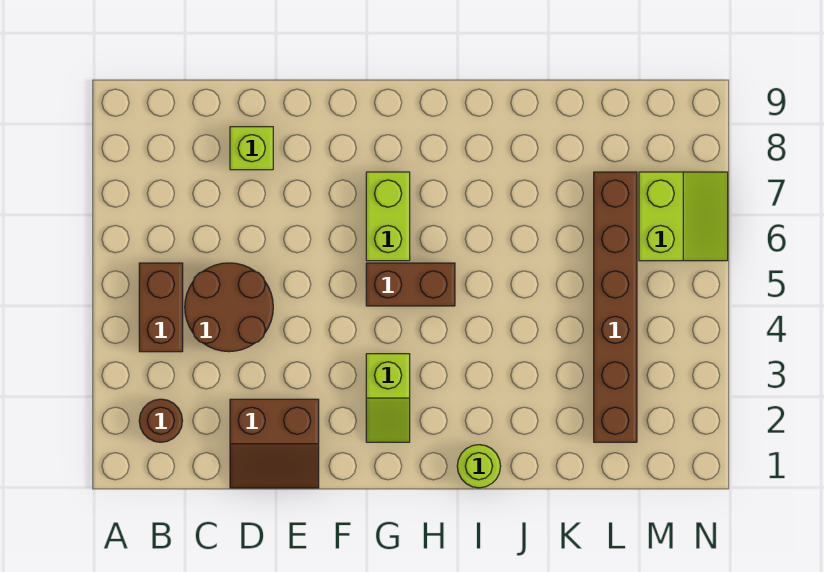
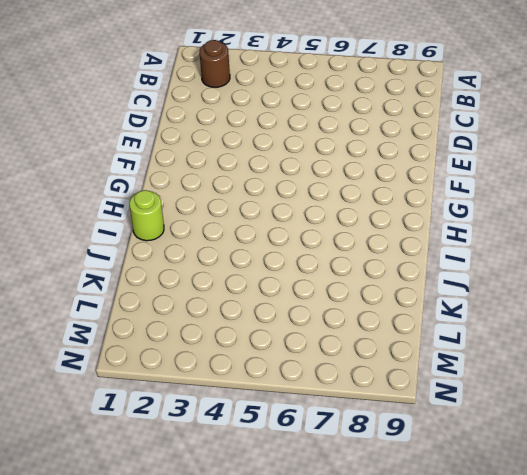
none -> brown brick B4:B5 level 1
none -> brown round brick C4:D5 level 1

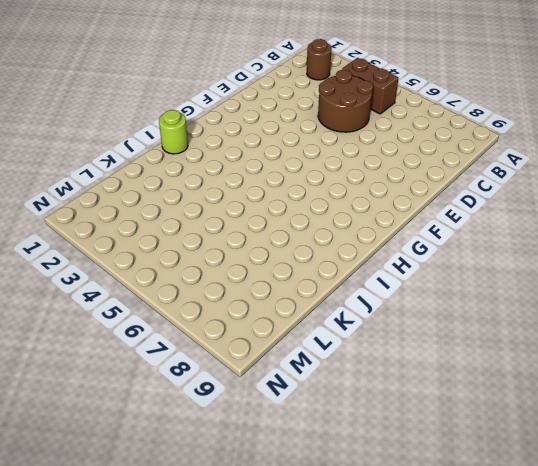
none -> brown slope D1:E2 level 1 top 2
none -> lime brick D8 level 1

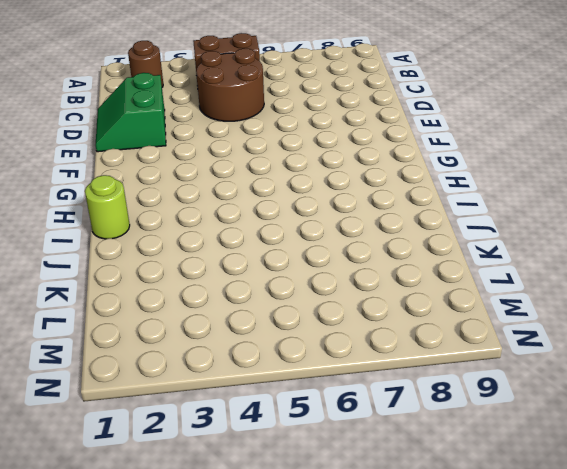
green slope D1:E2 level 1 top 2 -> brown slope D1:E2 level 1 top 2
none -> lime brick D8 level 1
none -> lime slope G2:G3 level 1 top 3

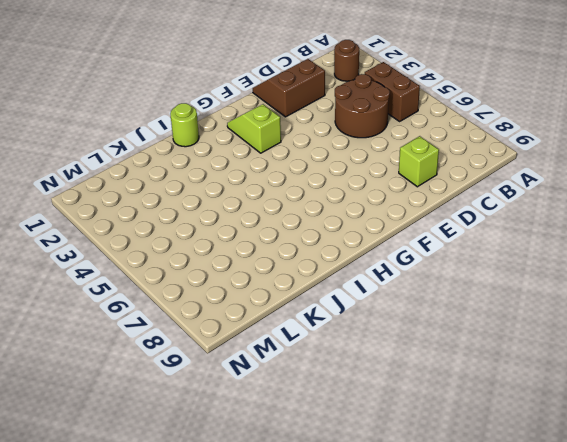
none -> brown brick G5:H5 level 1
none -> lime brick G6:G7 level 1

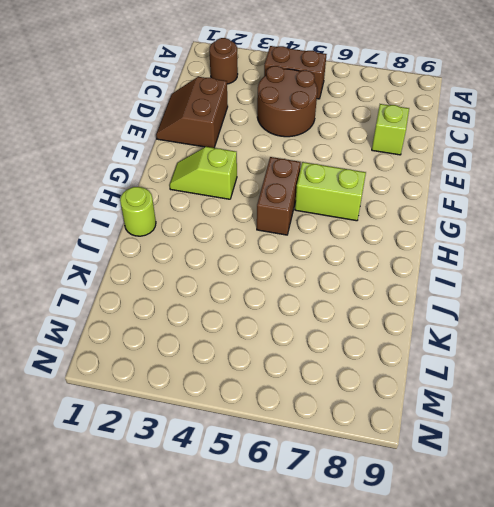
none -> brown brick L2:L7 level 1
none -> lime slope M6:N7 level 1 top M

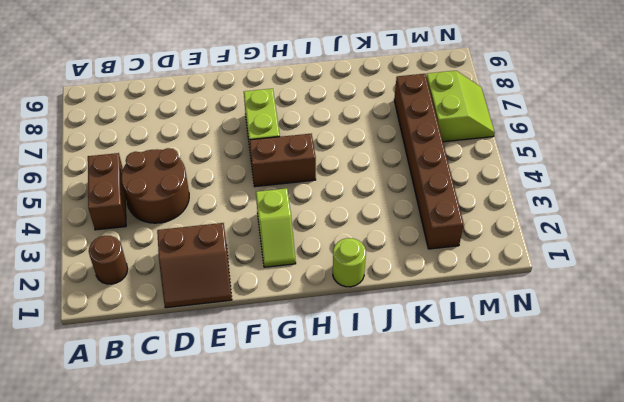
none -> lime brick D8 level 1

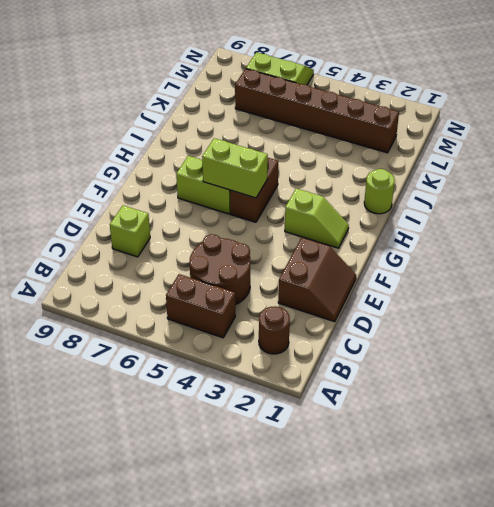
lime brick G5:G6 level 2 -> none

